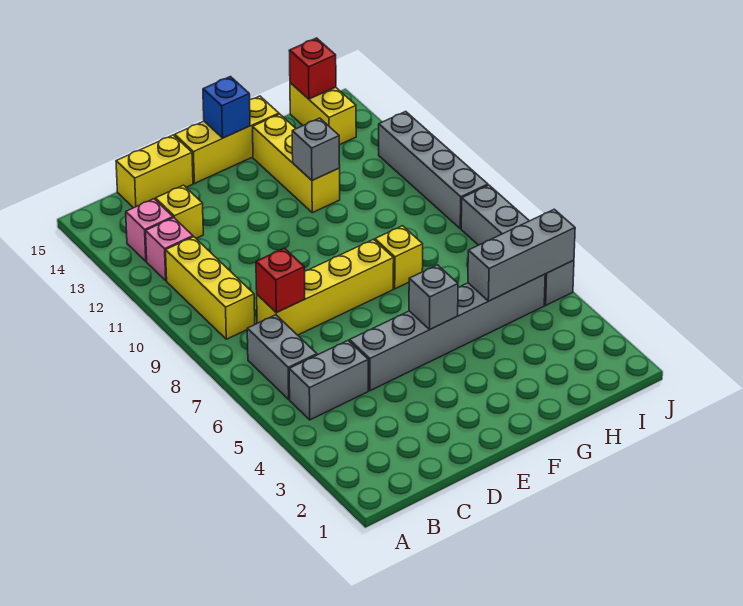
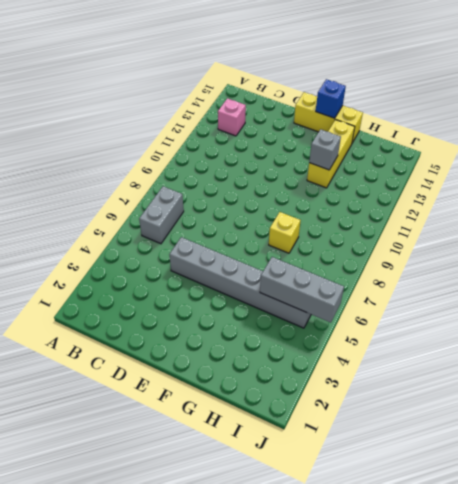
none -> grey brick B5:C5 level 1
none -> yellow brick B9:B11 level 1
none -> pink brick B12 level 1

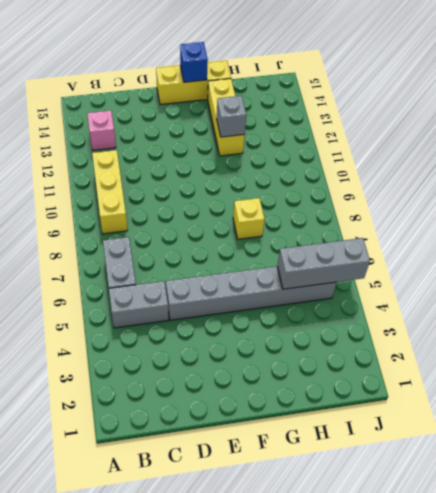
none -> pink brick B12 level 1
none -> yellow brick C8:F8 level 1
none -> yellow brick C13 level 1

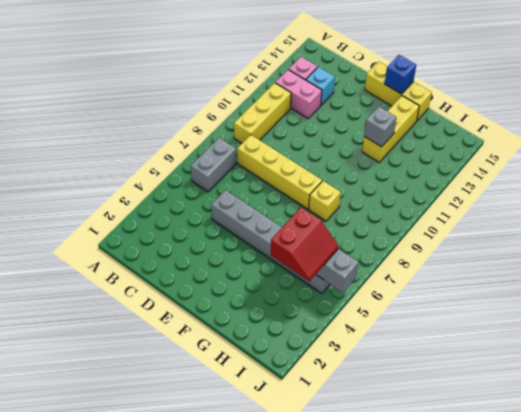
pink brick B12:C12 level 1 -> pink brick B12 level 1
cyan brick C13 level 1 -> yellow brick C13 level 1
red slope H4:I5 level 3 top H -> none
none -> grey brick B5:C5 level 1
none -> yellow brick C15:D15 level 1
none -> yellow brick I14:I15 level 1

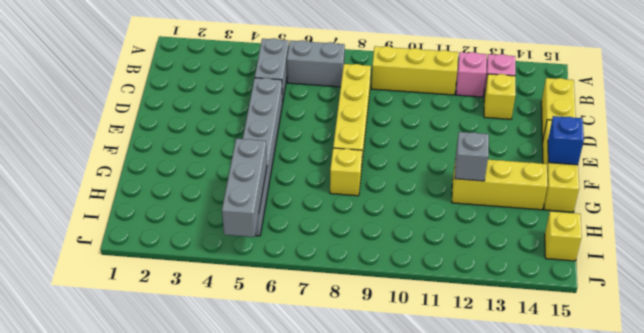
yellow brick I15 level 1 -> yellow brick I14:I15 level 1
none -> grey brick J5:J8 level 1
none -> grey brick J9:J12 level 1
none -> red brick C8 level 2

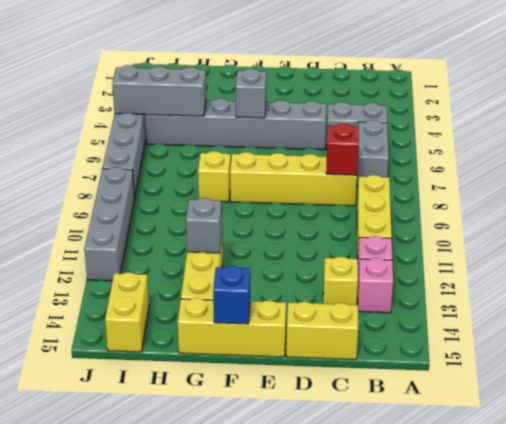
none -> red brick I15 level 2

